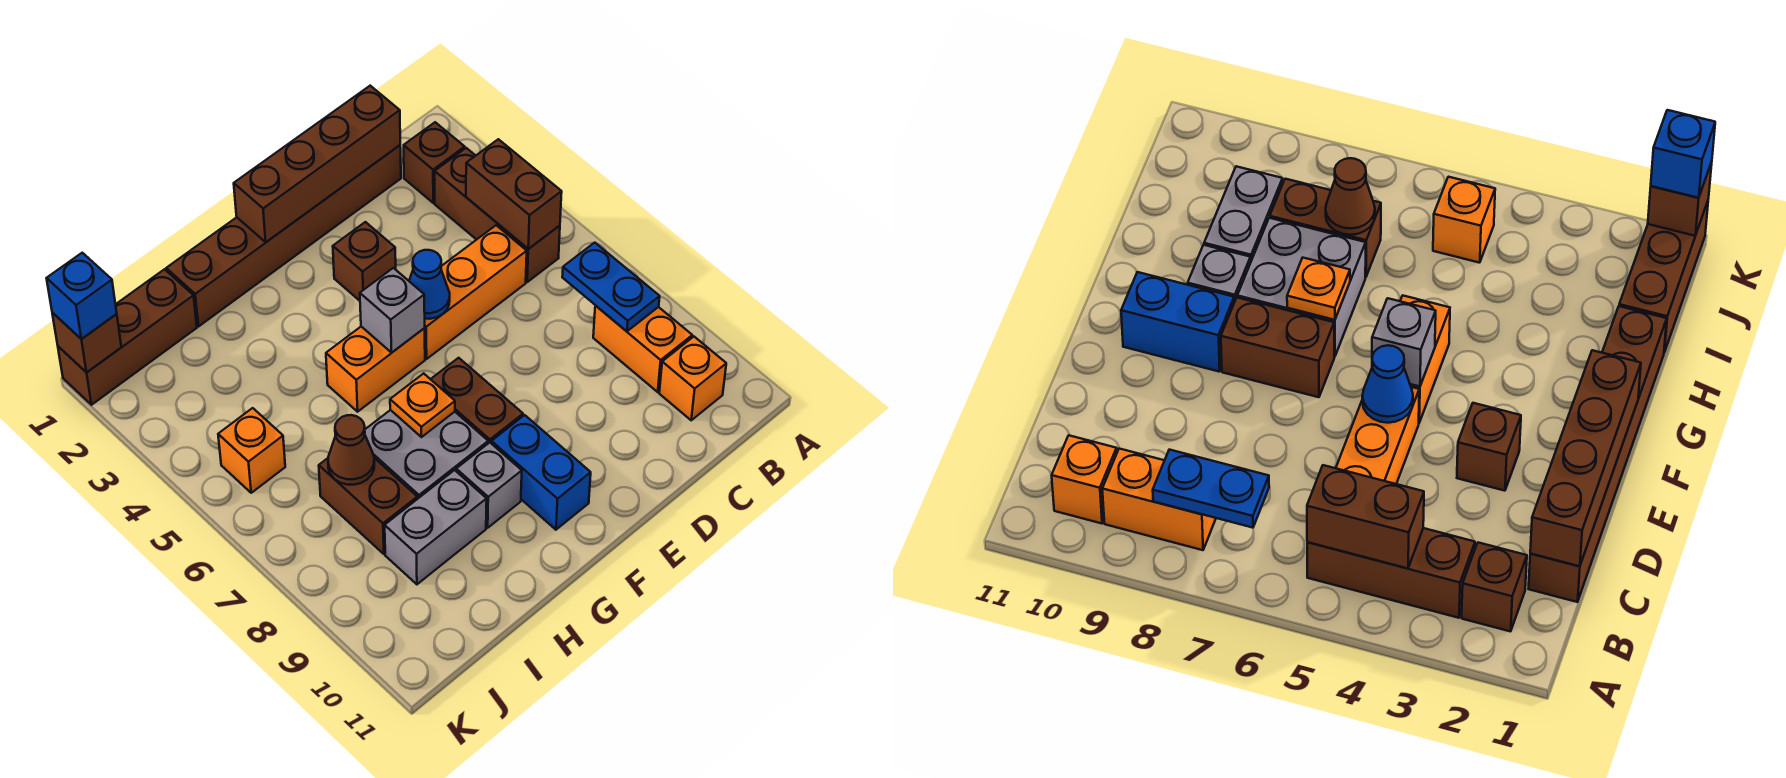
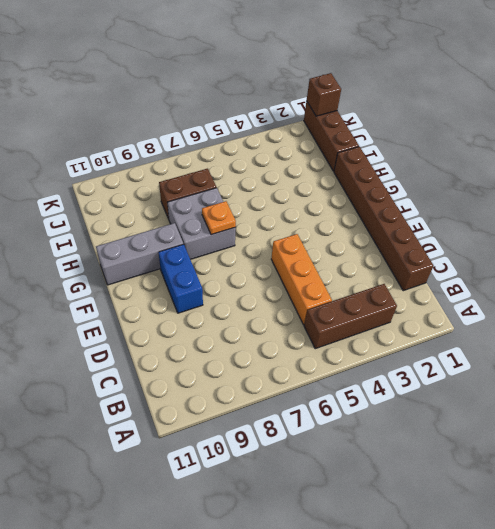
blue brick E9:F9 level 1 -> blue brick F9:F10 level 1
grey brick G9:G11 level 1 -> grey brick G9 level 1
none -> brown brick B2 level 1
none -> orange brick B8:B9 level 1
none -> orange brick B10 level 1

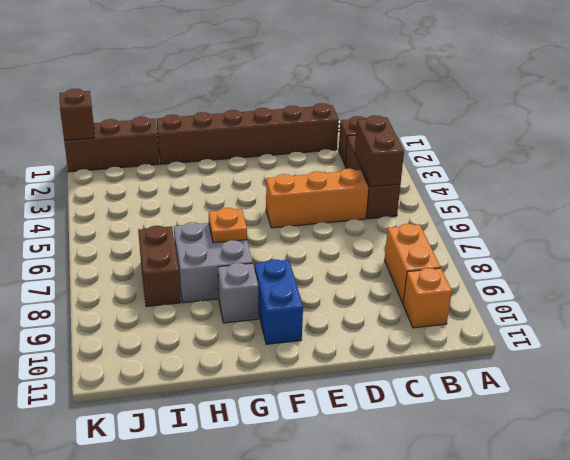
none -> brown brick E3 level 1
none -> orange brick F5:G5 level 1
none -> brown brick F7:F8 level 1

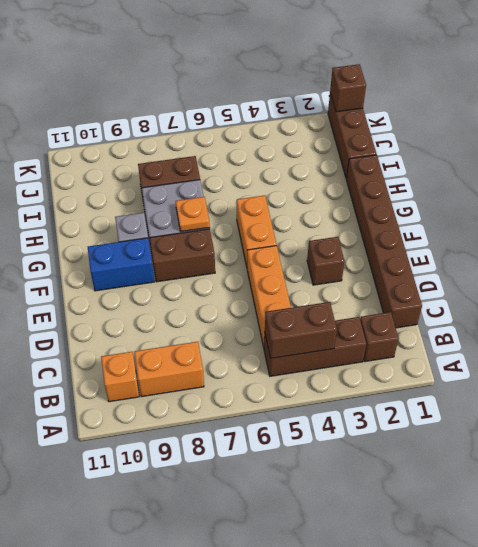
none -> grey brick H9:I9 level 1
none -> orange brick J5 level 1
none -> blue plate B7:B8 level 2

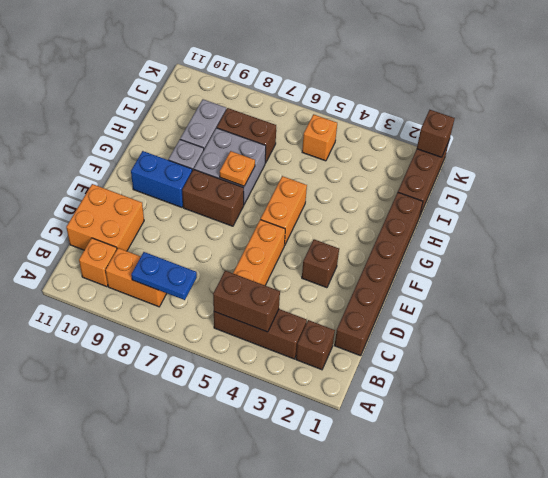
orange brick C10:D11 level 1 -> none
none -> brown brick C1:F1 level 2
none -> blue cone E5 level 2
none -> grey brick F5 level 2

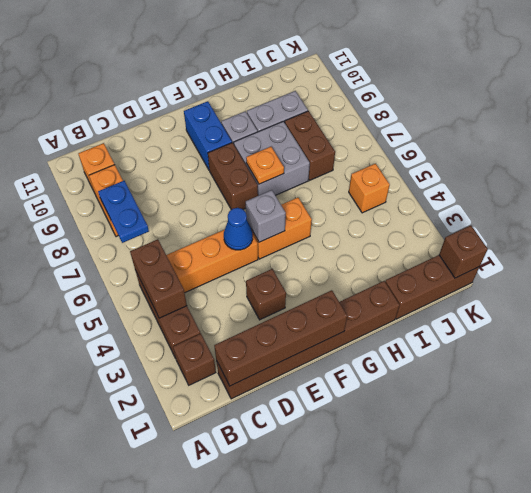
none -> brown cone I7 level 2
none -> blue brick K1 level 3

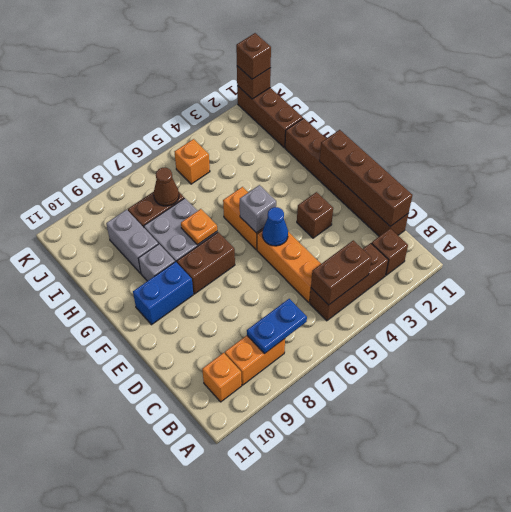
brown brick K1 level 3 -> blue brick K1 level 3

